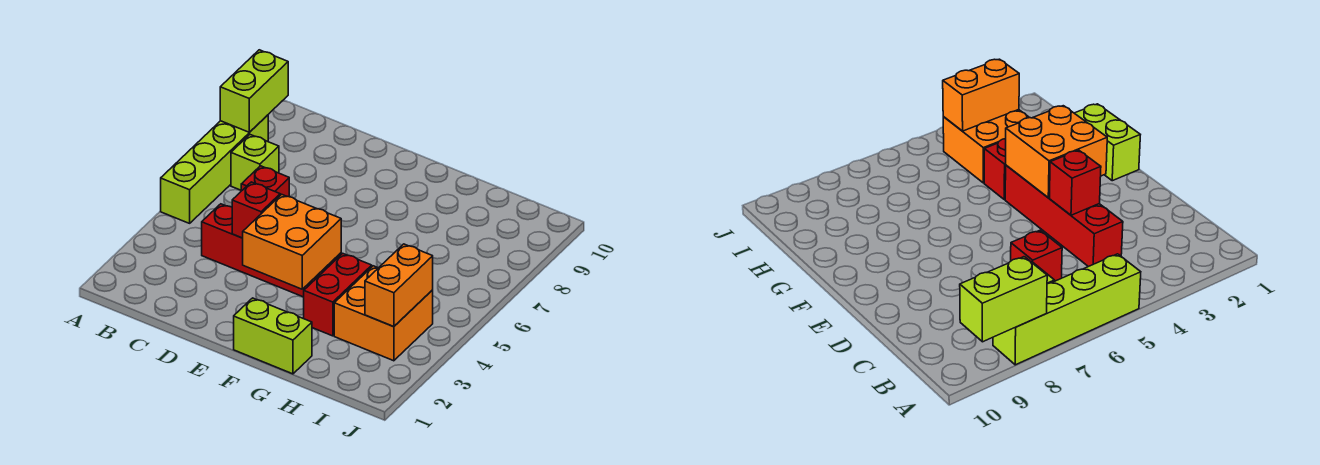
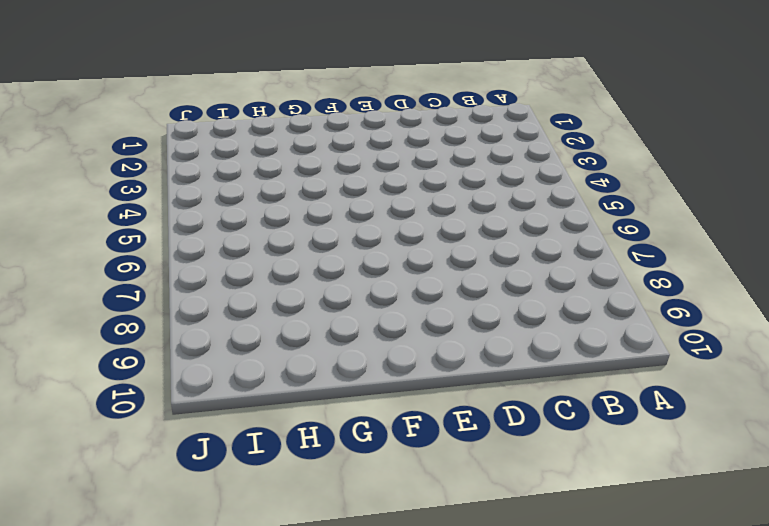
none -> lime brick A5:A8 level 1
none -> lime brick B7 level 1

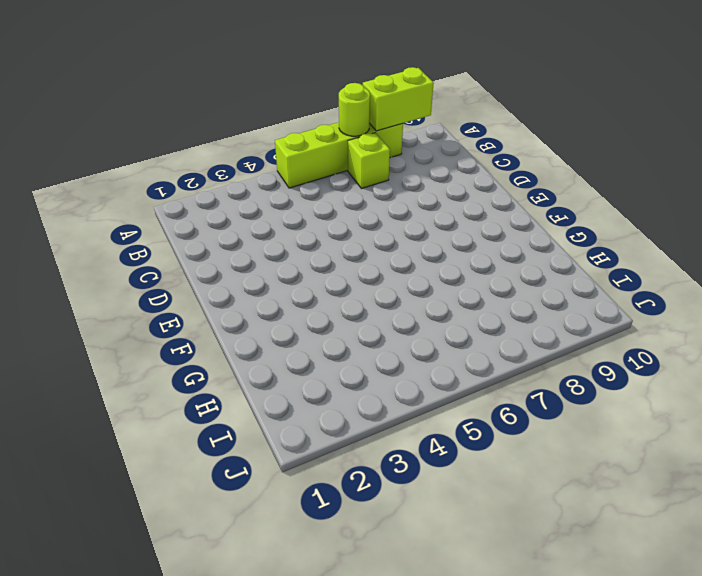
lime round brick A7 level 2 -> none
none -> red brick C4:F4 level 1
none -> red brick C6 level 1

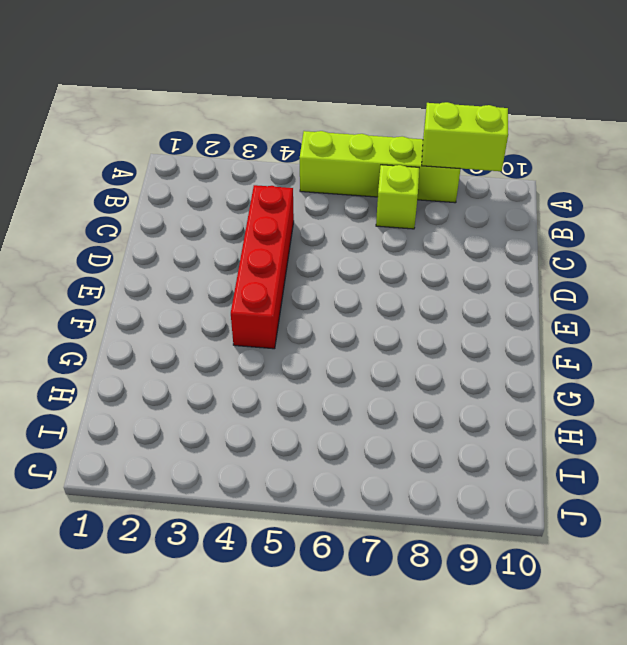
none -> red brick C6 level 1
none -> lime brick F1:G1 level 1

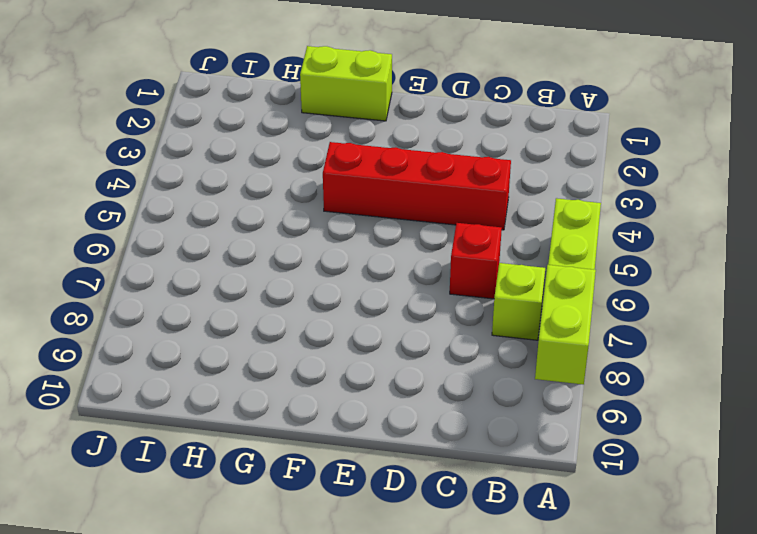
none -> red brick G3:G4 level 1
none -> orange brick H3:I4 level 1

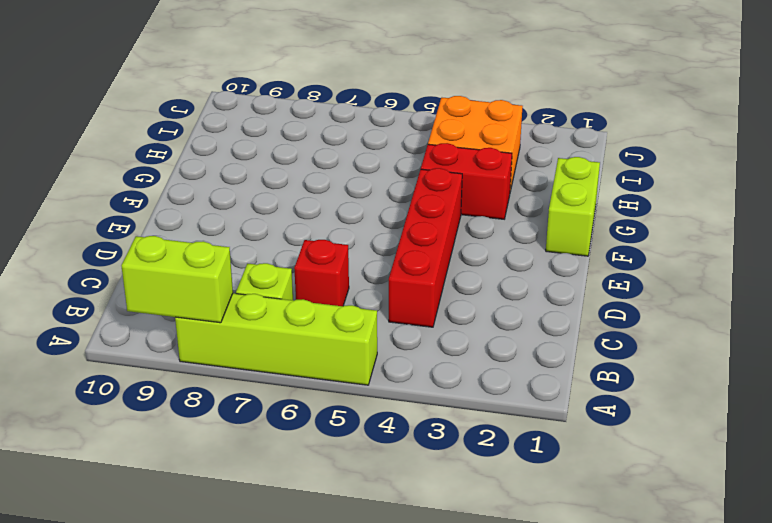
none -> red brick D4 level 2
none -> orange brick E3:F4 level 2

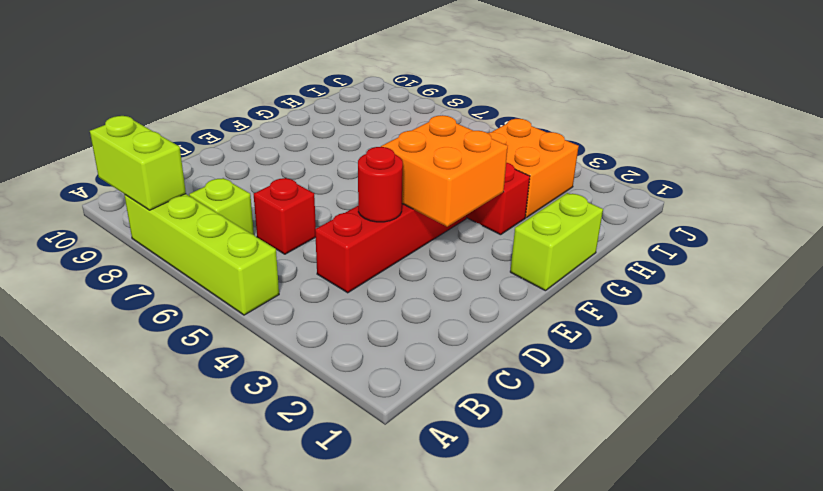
red round brick D4 level 2 -> red brick D4 level 2
none -> orange brick I3:I4 level 2

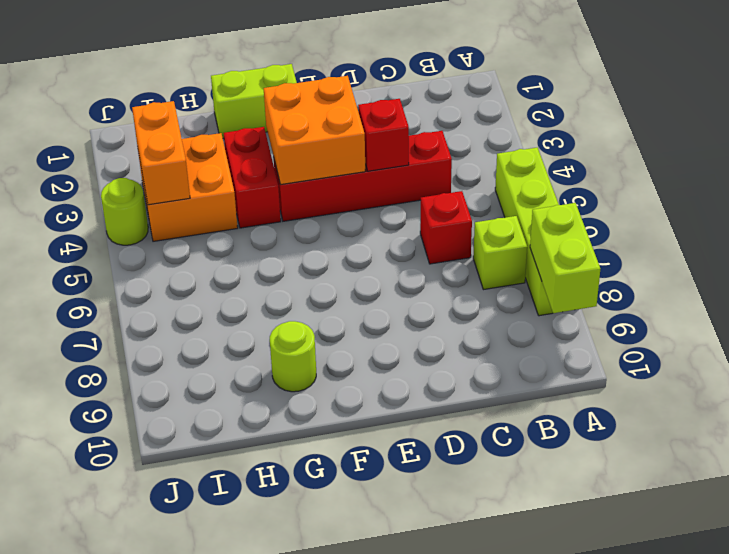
lime round brick G9 level 1 -> none
lime round brick J4 level 1 -> none

